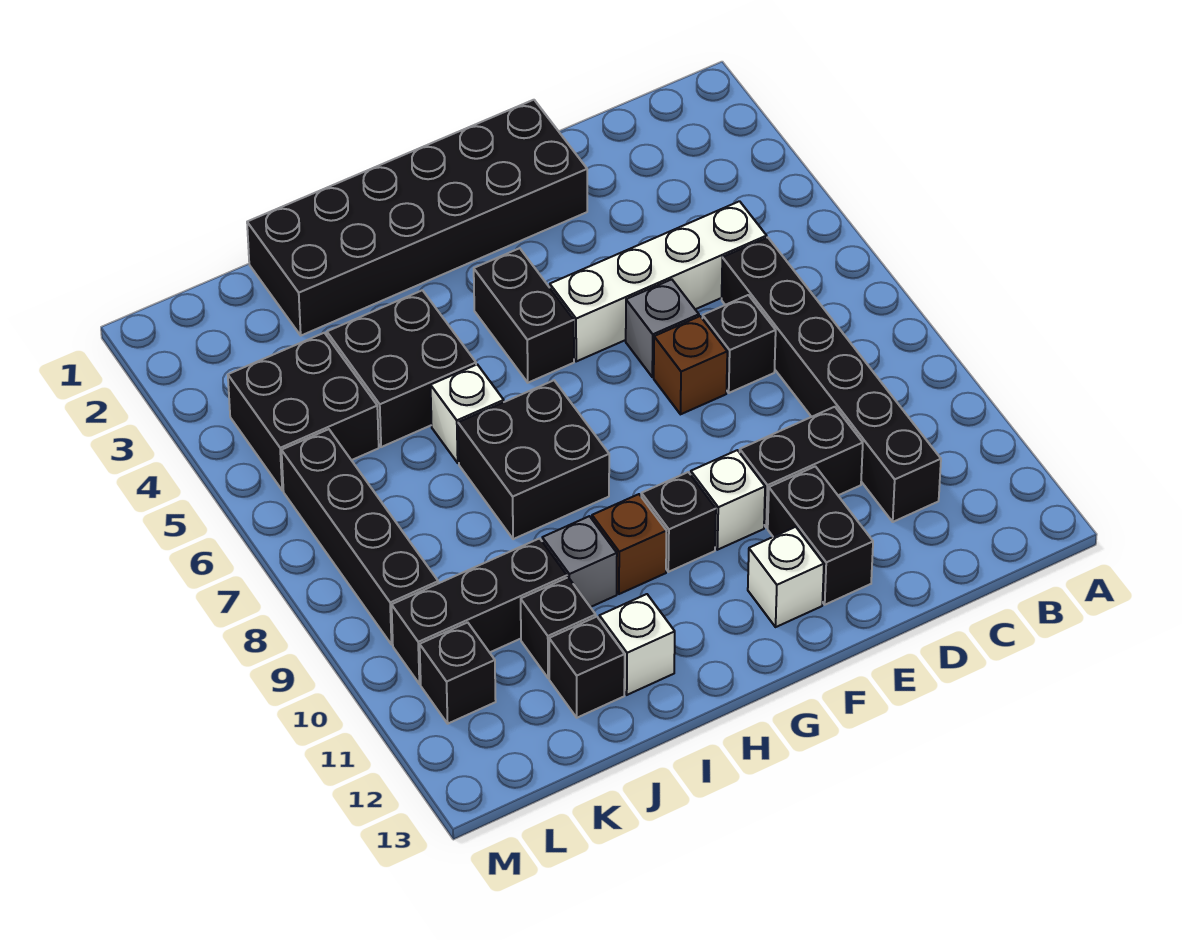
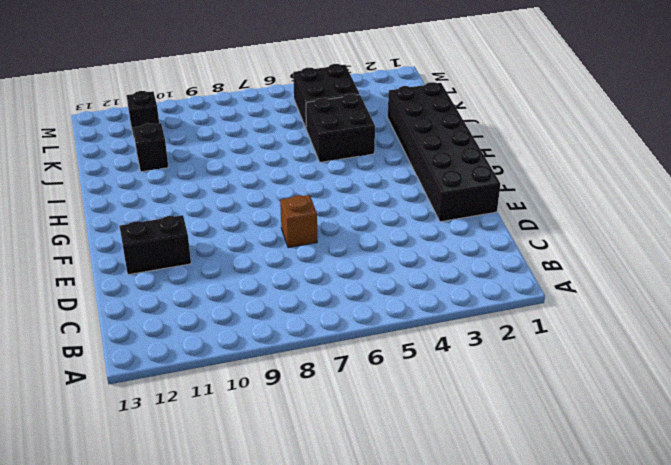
none -> white brick C5:F5 level 1
none -> black brick C6:C11 level 1
none -> black brick D7 level 1

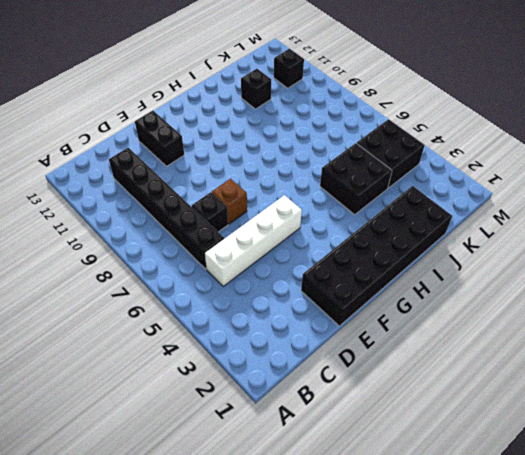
none -> black brick D10:E10 level 1
none -> grey brick E6 level 1
none -> white brick F10 level 1

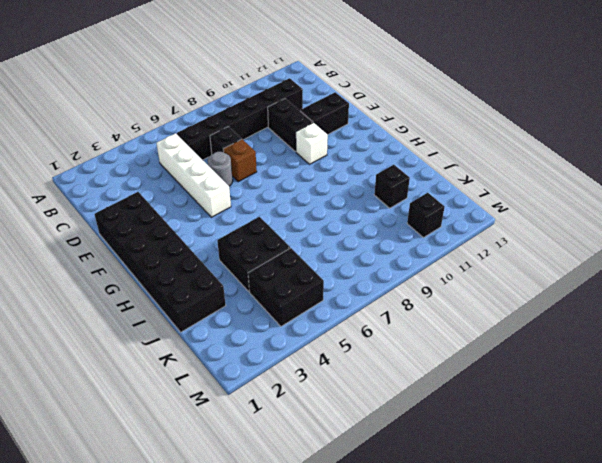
grey round brick E6 level 1 -> grey brick E6 level 1
none -> white brick F12 level 1
none -> black brick G4:G5 level 1
none -> black brick G10 level 1

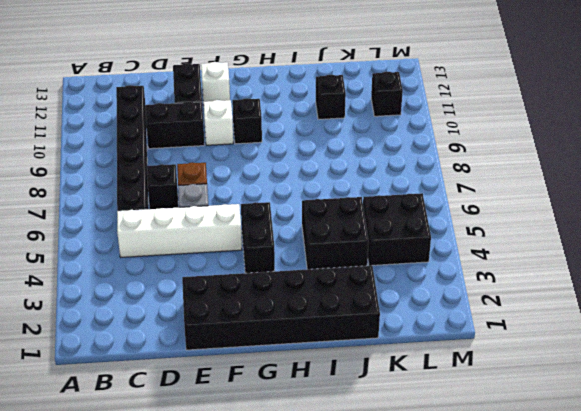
none -> black brick H7:I8 level 1
none -> brown brick H10 level 1
none -> white brick I6 level 1

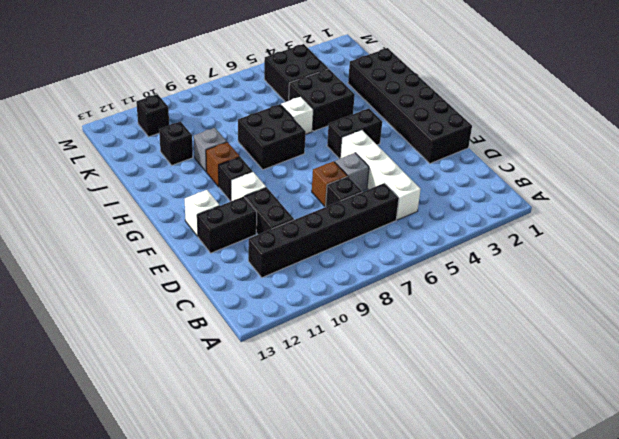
none -> white brick I12 level 1
none -> black brick J10:L10 level 1
none -> black brick J12 level 1

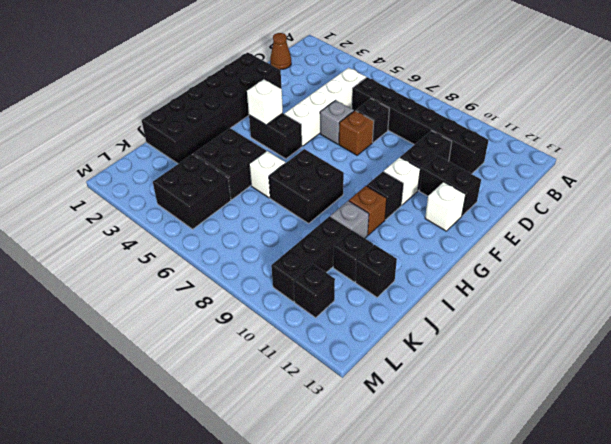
brown cone C1 level 1 -> none
white brick G4 level 2 -> white brick I12 level 1
none -> black brick L6:L9 level 1

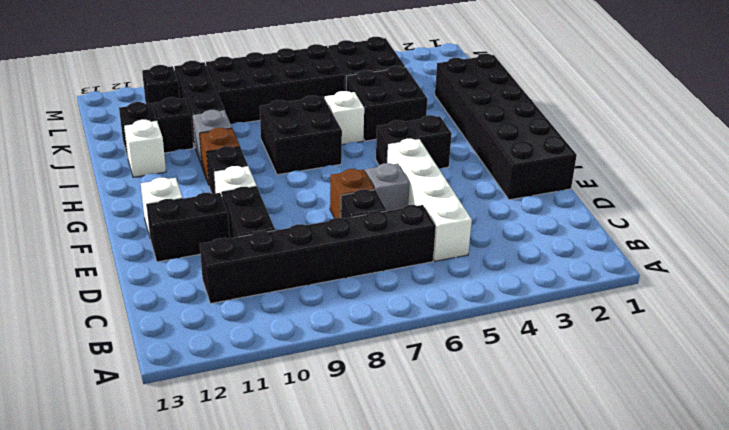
black brick K6:L9 level 1 -> black brick L6:L9 level 1

